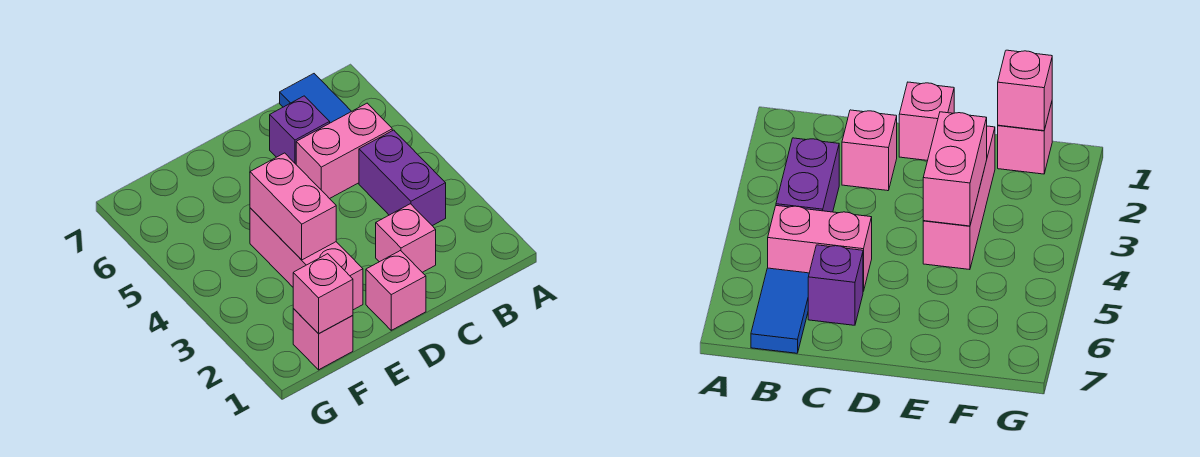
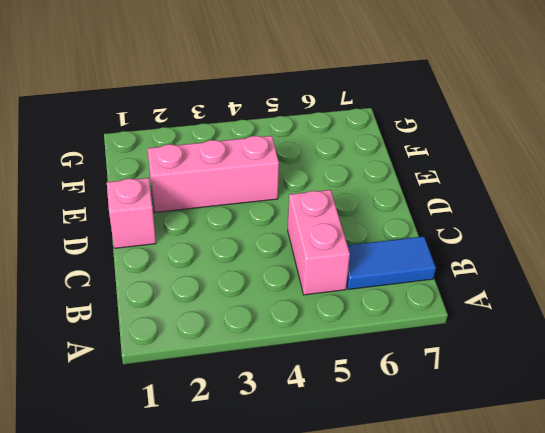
none -> purple brick B3:B4 level 1
none -> pink brick C2 level 1

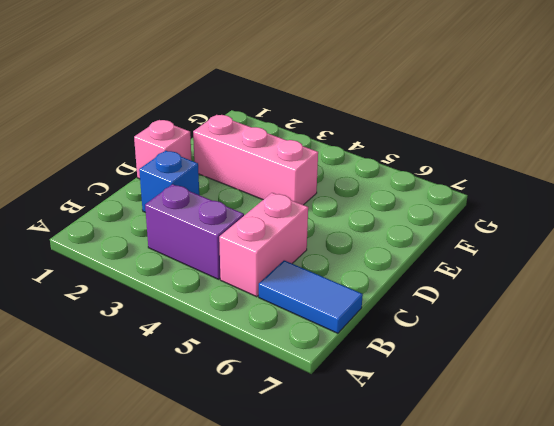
blue brick C2 level 1 -> pink brick C2 level 1
none -> purple brick C6 level 1
none -> pink brick F1 level 1

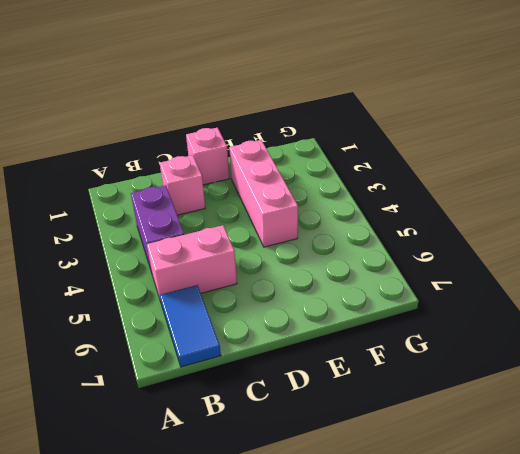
none -> purple brick C6 level 1
none -> pink brick F1 level 1

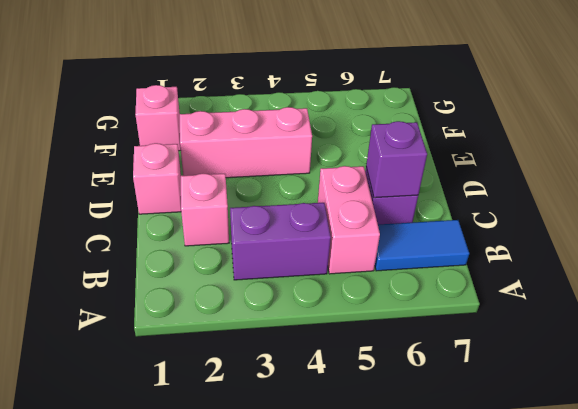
purple brick C6 level 2 -> none
none -> pink brick E3:E4 level 2
none -> pink brick F1 level 2

